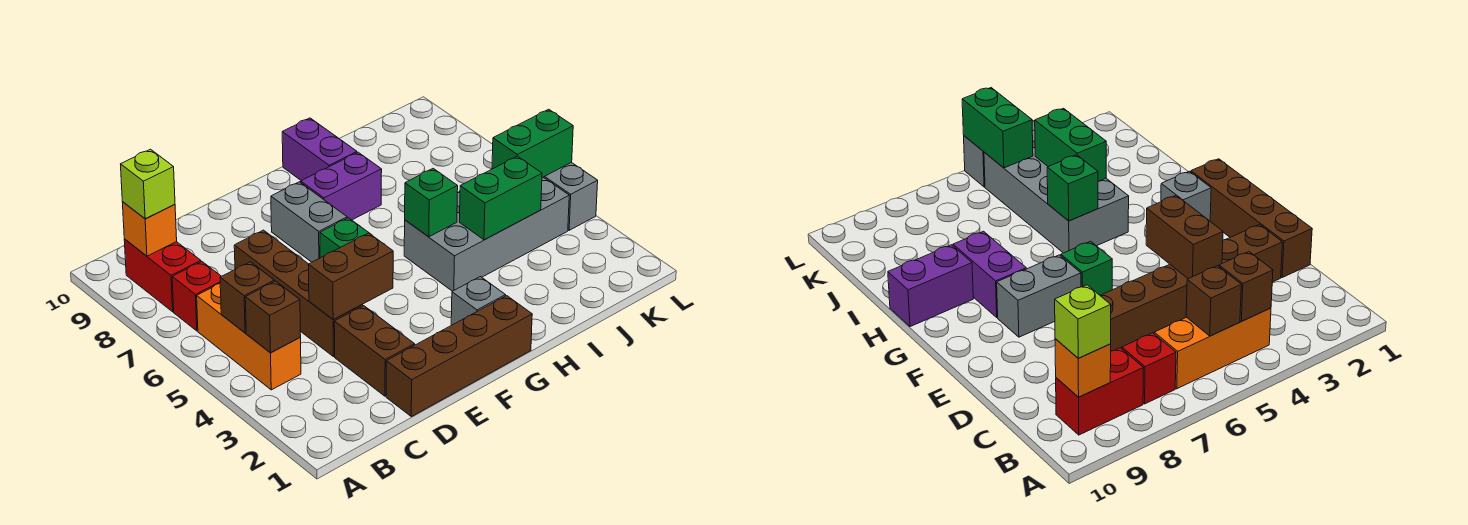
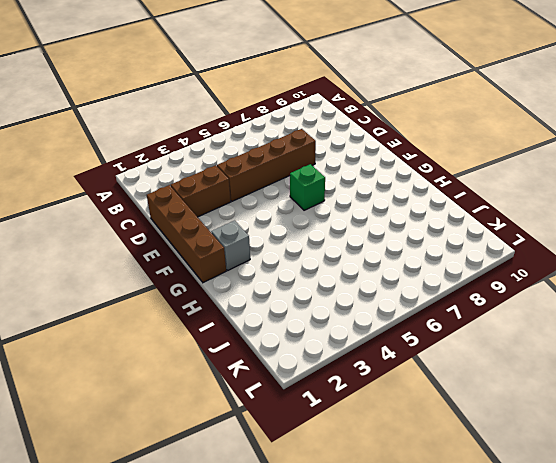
none -> orange brick B4:B6 level 1
none -> red brick B7 level 1
none -> red brick B8:B9 level 1

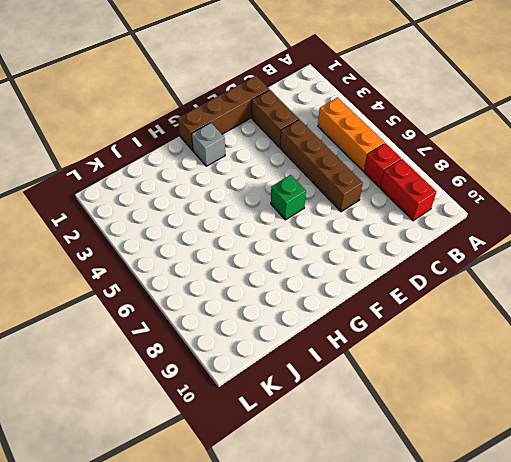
none -> grey brick F7:F8 level 1
none -> purple brick G8:H8 level 1
none -> grey brick H4:K5 level 1

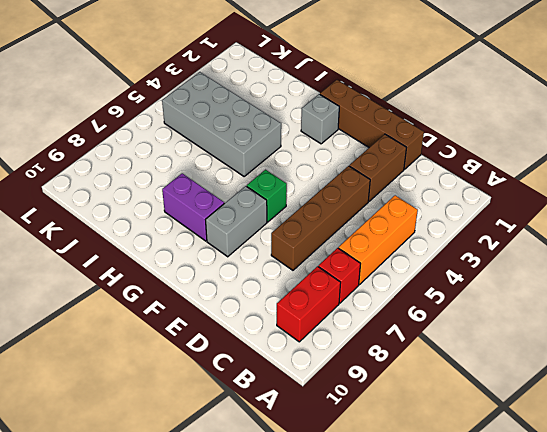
none -> purple brick H9:H10 level 1
none -> grey brick L4:L5 level 1
none -> brown brick B4 level 2

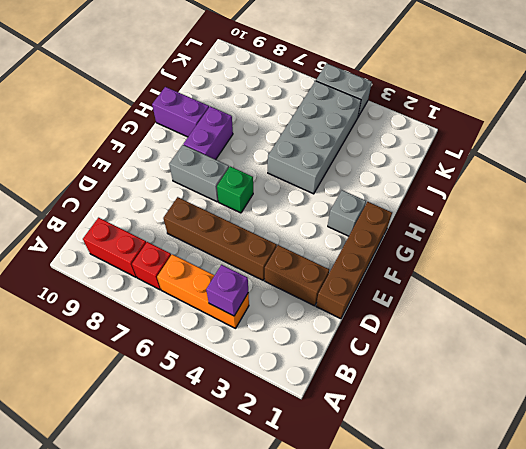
purple brick B4 level 2 -> brown brick B4 level 2
none -> brown brick B5 level 2
none -> orange brick B9 level 2
none -> brown brick D4:E4 level 2

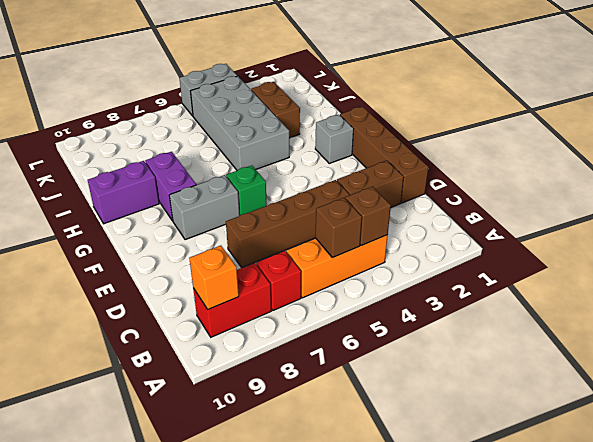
brown brick I3:J3 level 1 -> brown brick D4:E4 level 2
none -> green brick H5 level 2
none -> green brick I4:J4 level 2
none -> green brick K5:L5 level 2

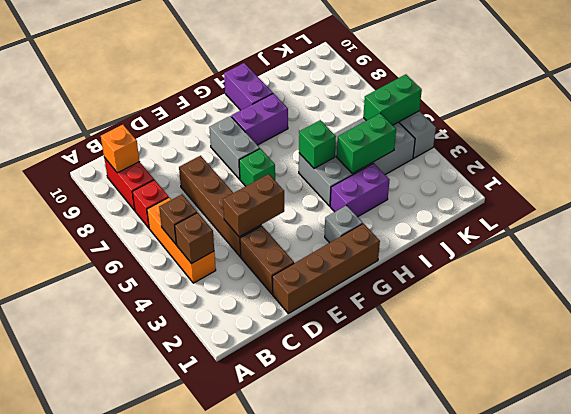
purple brick H3:I3 level 1 -> none
none -> lime brick B9 level 3

